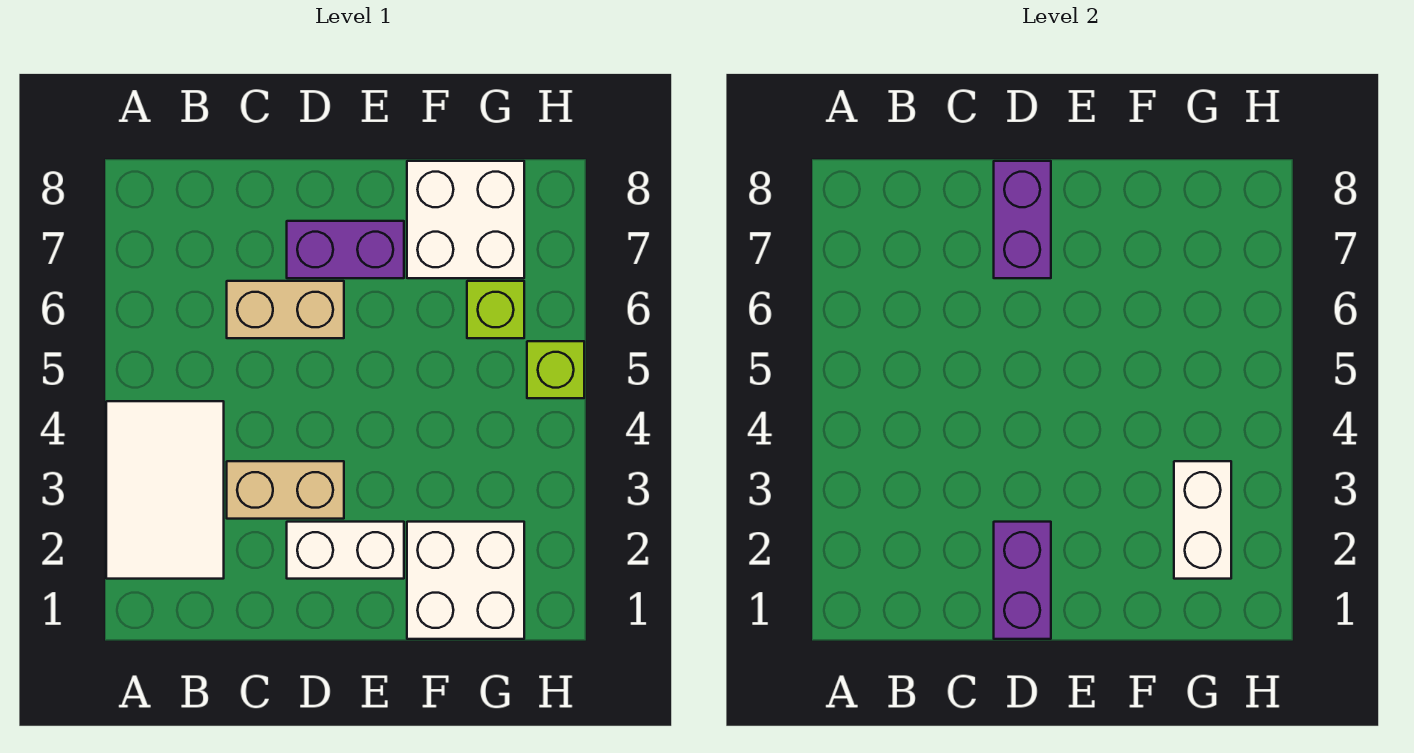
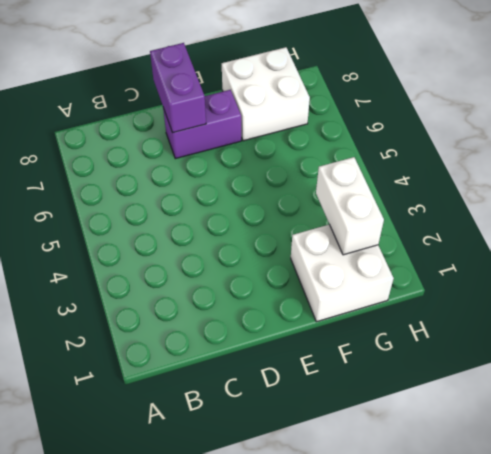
none -> white tile A2:B4 level 1
none -> tan brick C3:D3 level 1
none -> tan brick C6:D6 level 1

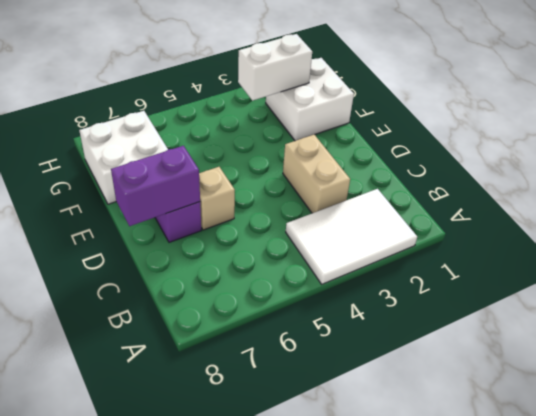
tan brick D6 level 1 -> tan brick C6:D6 level 1
none -> white brick D2:E2 level 1
none -> lime brick G6 level 1
none -> lime brick H5 level 1

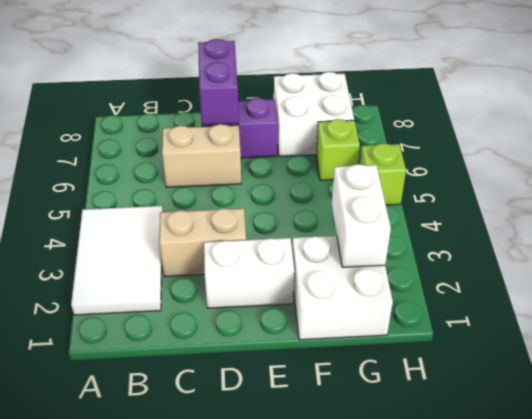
none -> purple brick D1:D2 level 2

